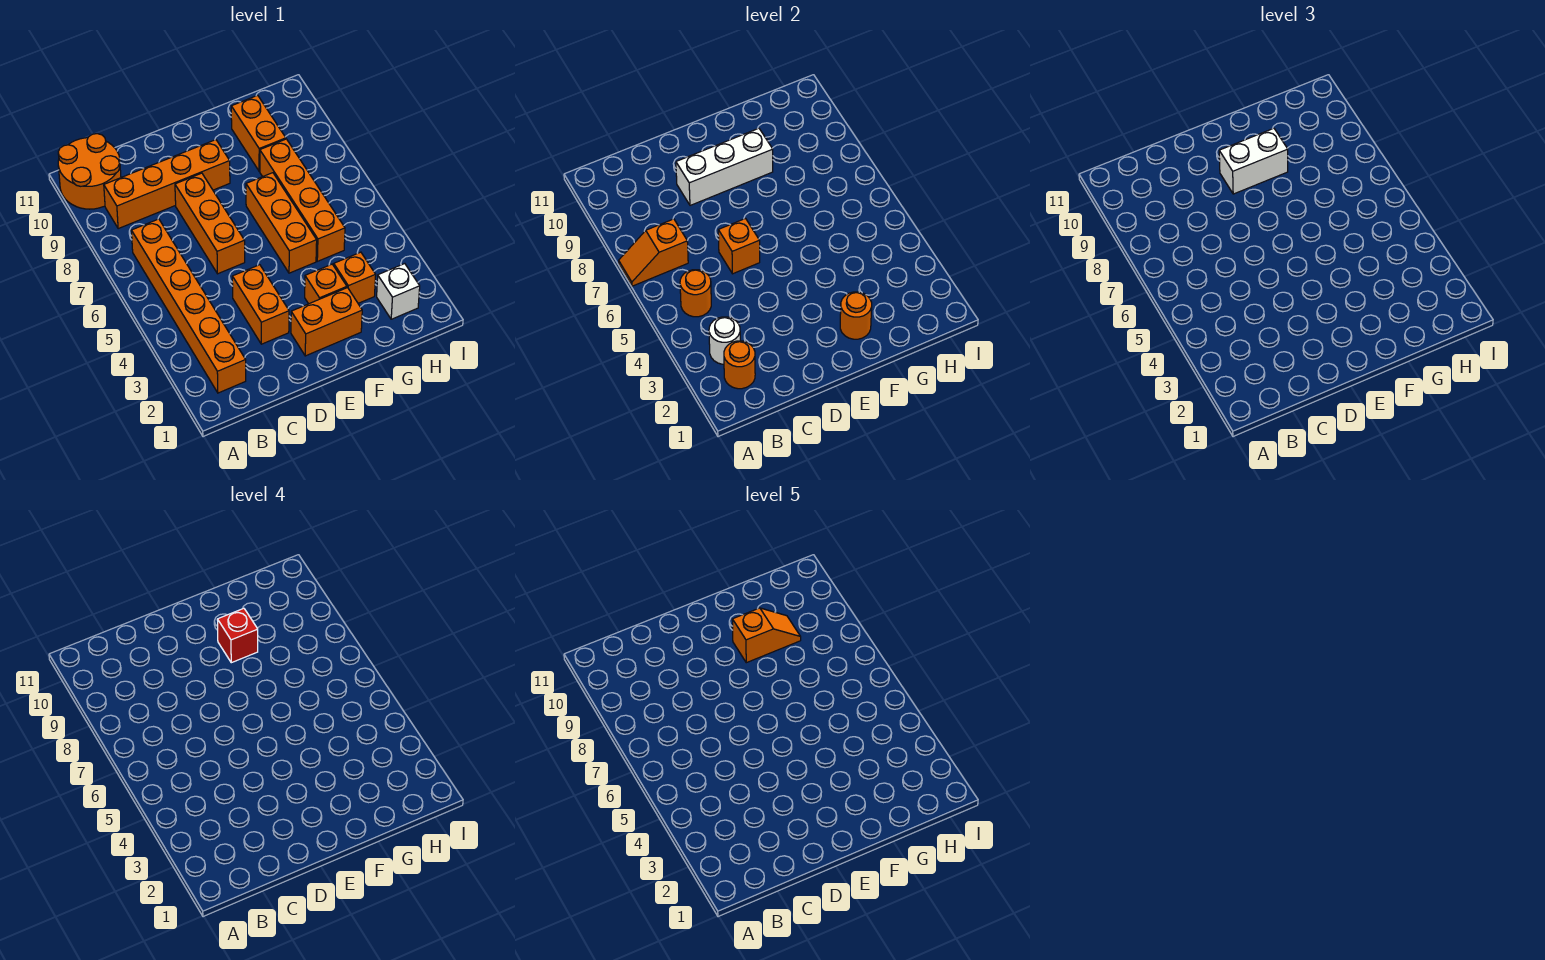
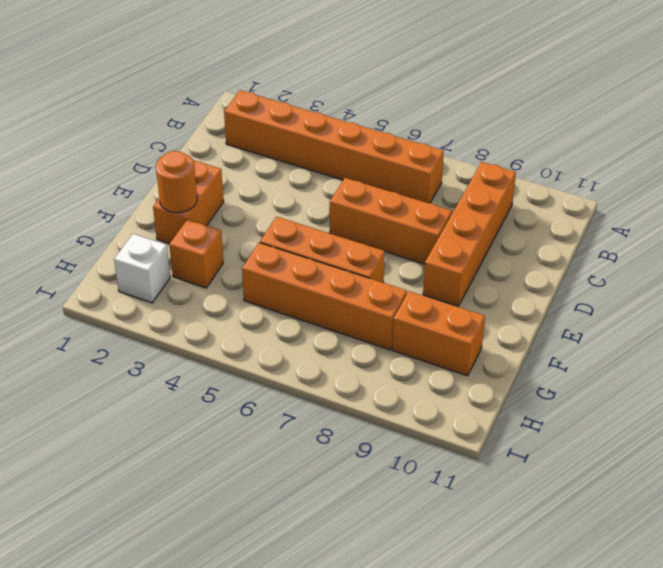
none -> orange round brick A10:B11 level 1
none -> orange brick D3:D4 level 1
none -> orange brick F3 level 1

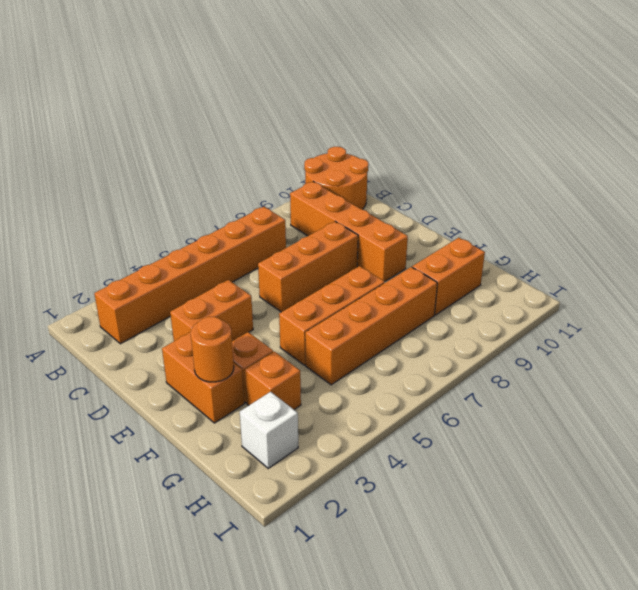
none -> orange slope A7:B7 level 2 top B
none -> orange round brick B2 level 2
none -> white round brick B3 level 2

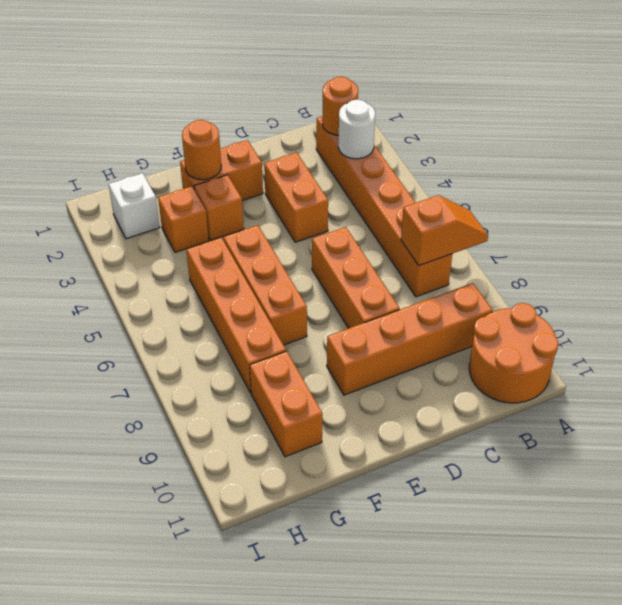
none -> orange round brick B5 level 2
none -> orange brick D6 level 2
none -> white brick D9:F9 level 2

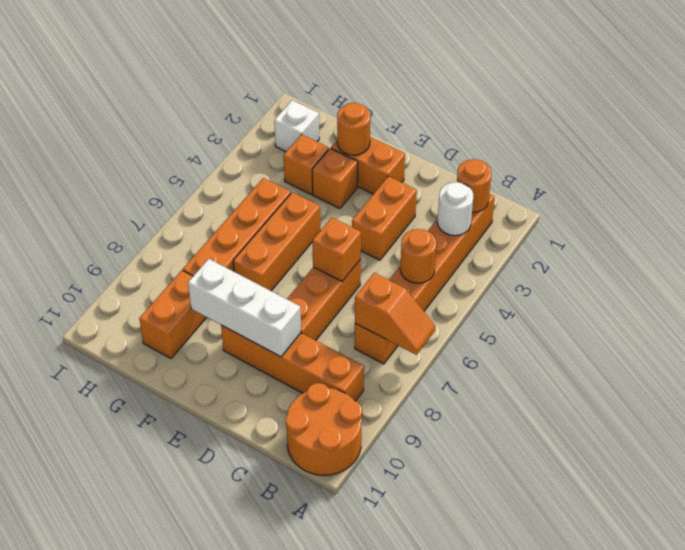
none -> white brick E9:F9 level 3
none -> red brick F9 level 4
none -> orange slope F9:G9 level 5 top F

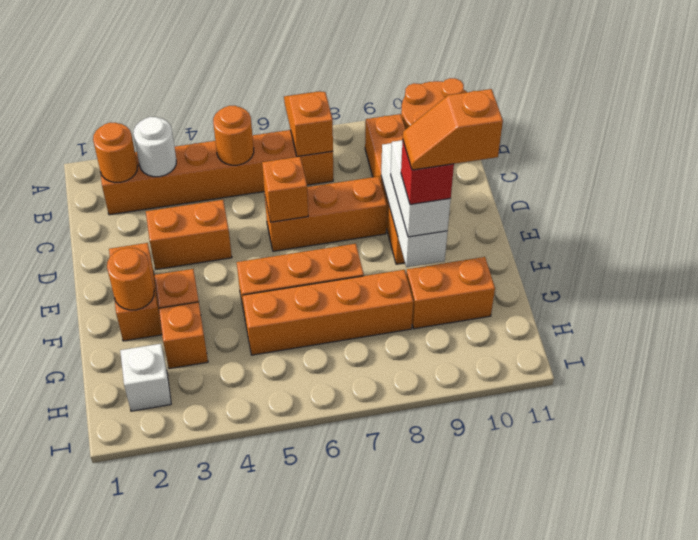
orange slope F9:F10 level 5 top 10 -> orange slope F9:G9 level 5 top F

